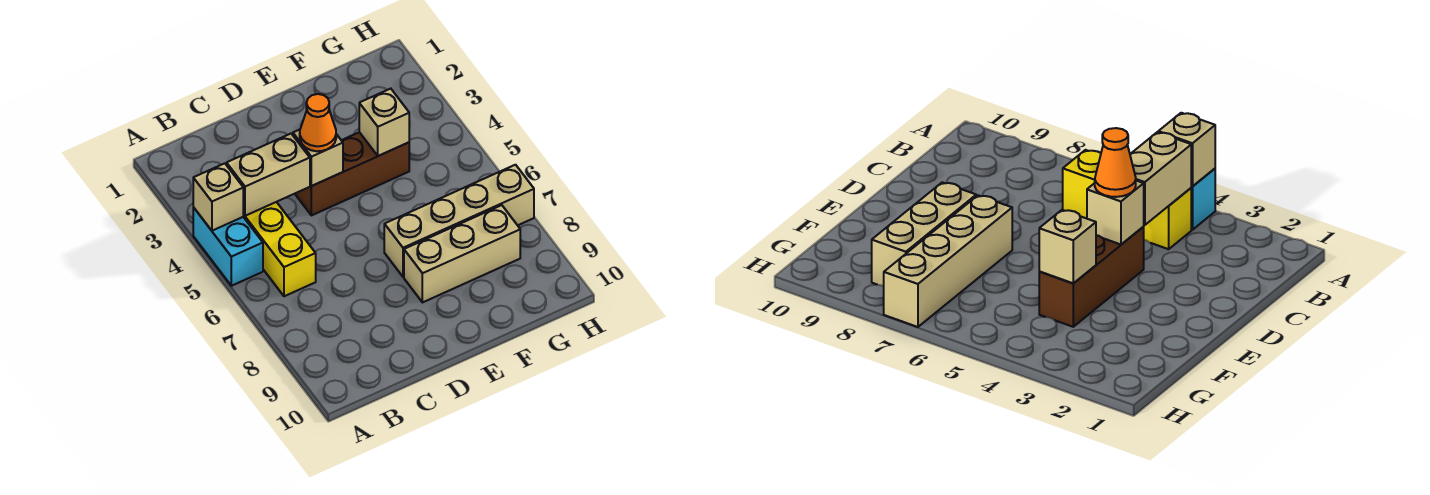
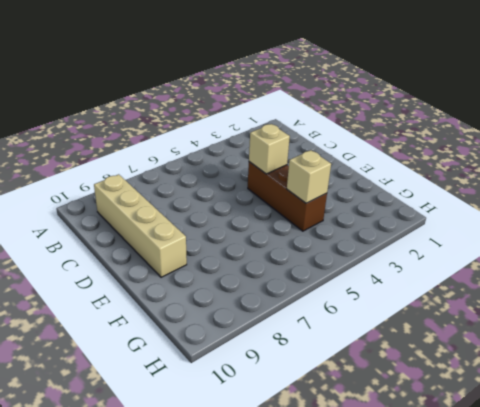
tan brick B9:E9 level 1 -> tan brick E7:H7 level 1
none -> cyan brick A4:A5 level 1
none -> yellow brick B4:B6 level 1

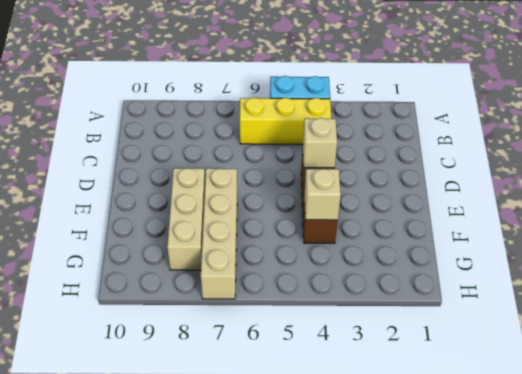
none -> tan brick A4 level 2
none -> tan brick B4:C4 level 2

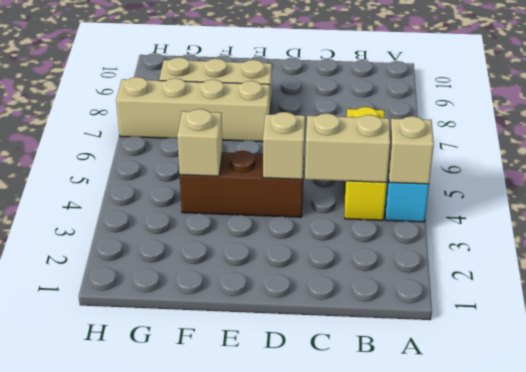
none -> orange cone D4 level 3

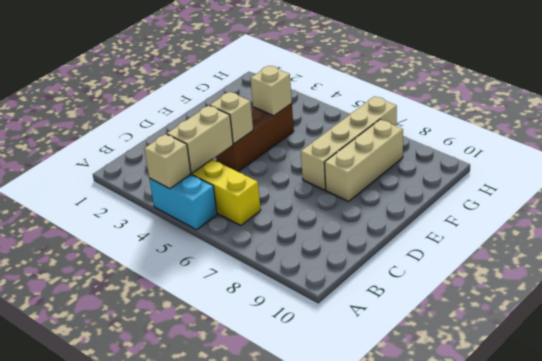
none -> orange cone D4 level 3

